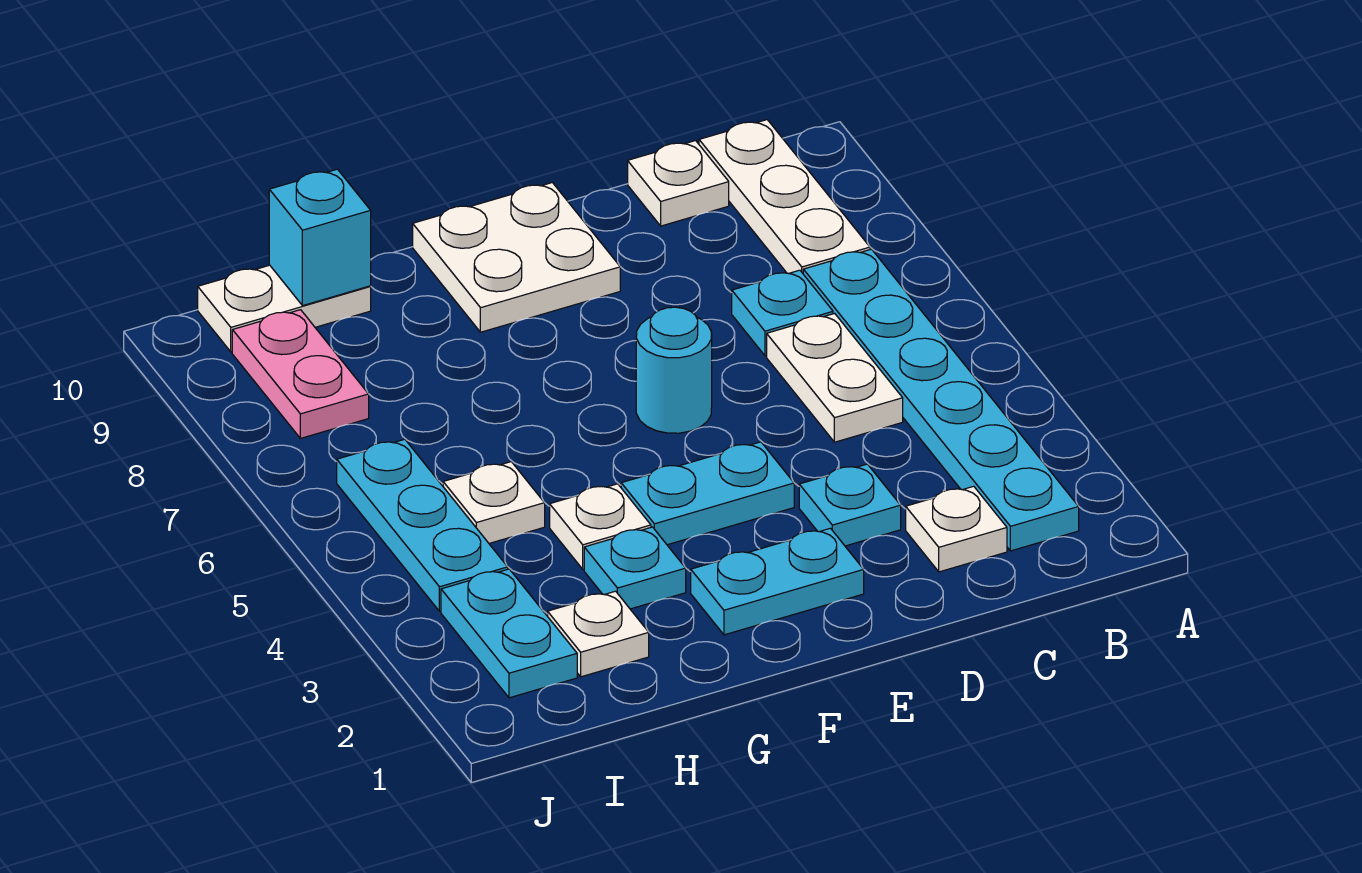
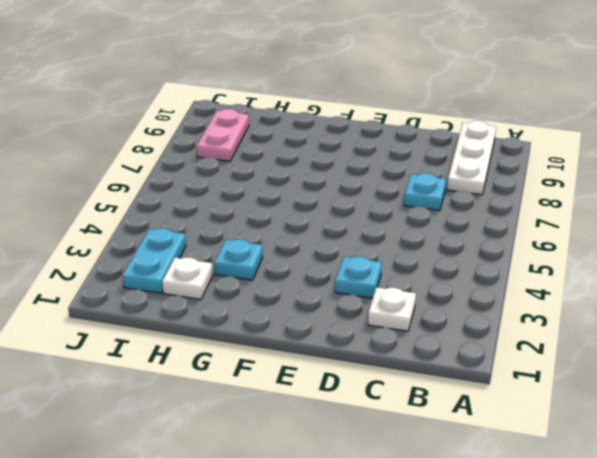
none -> cyan plate B2:B7 level 1
none -> white plate C5:C6 level 1
none -> white plate C10 level 1

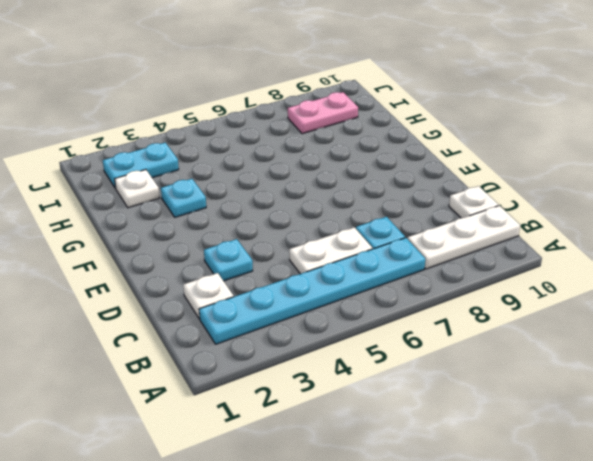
none -> cyan plate E2:F2 level 1
none -> cyan plate E4:F4 level 1
none -> cyan round brick E6 level 1

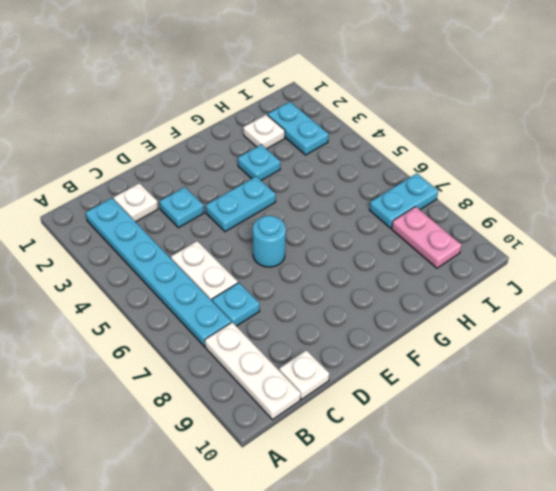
cyan plate I7:J7 level 1 -> cyan plate E2:F2 level 1
none -> white plate E9:F10 level 1
none -> white plate G4 level 1
none -> white plate H5 level 1

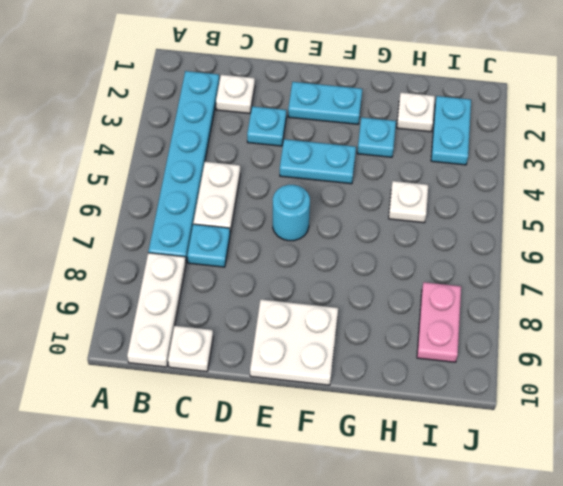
none -> white plate G4 level 1
none -> white plate H10:I10 level 1
none -> cyan plate I4:I6 level 1

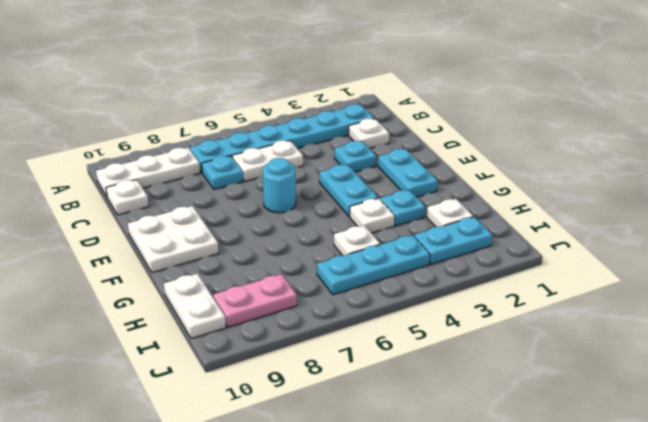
none -> cyan brick H10 level 2

